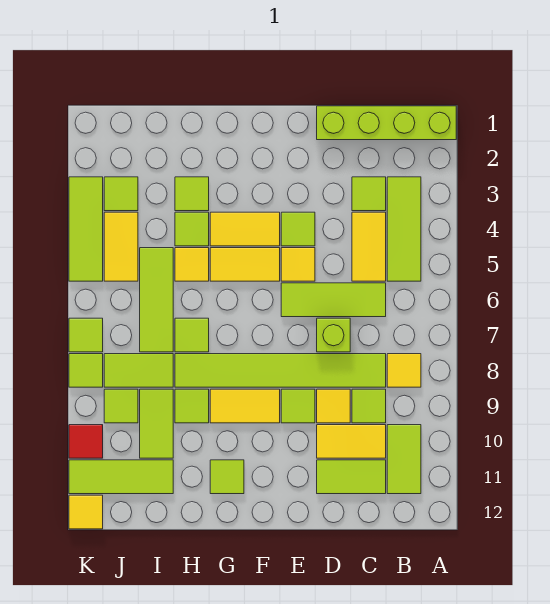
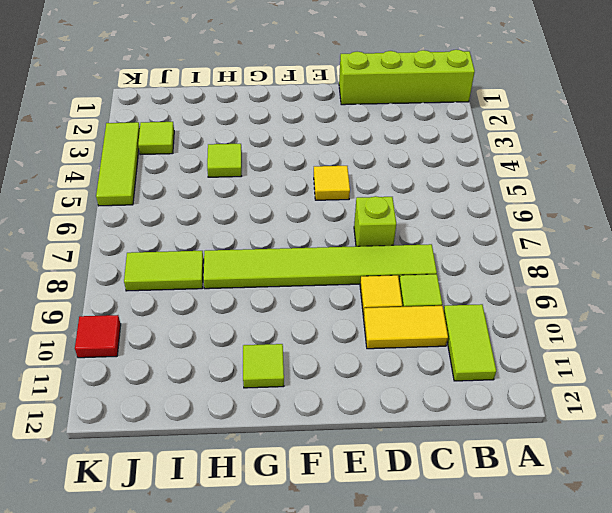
none -> lime tile B3:B5 level 1
none -> yellow tile B8 level 1
none -> lime tile C3 level 1
none -> yellow tile C4:C5 level 1

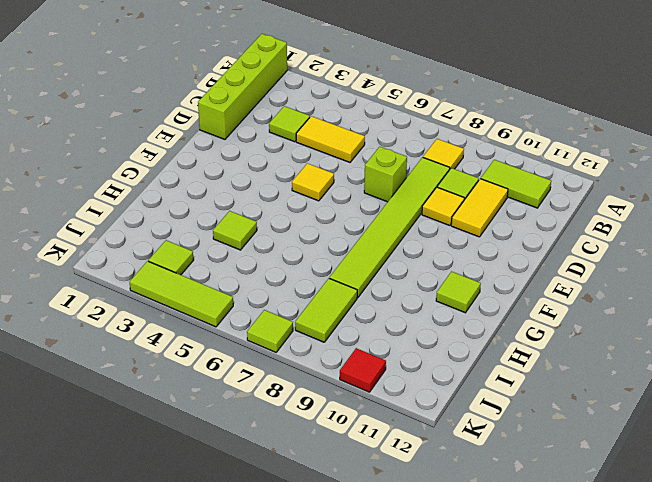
none -> lime tile B3:B5 level 1
none -> lime tile C6:E6 level 1
none -> lime tile C11:D11 level 1
none -> lime tile E4 level 1

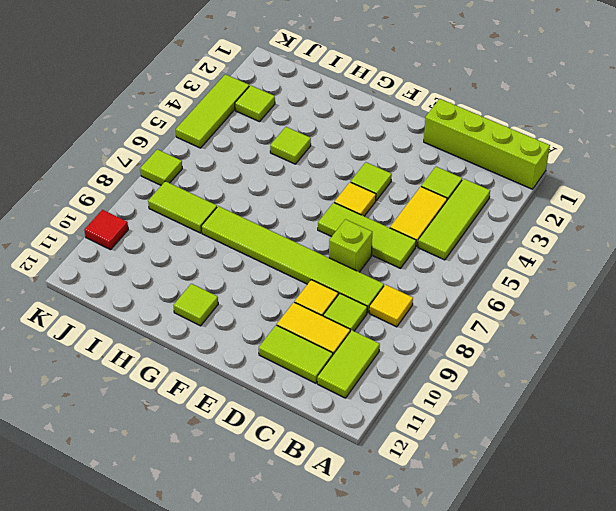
none -> lime tile E9 level 1
none -> yellow tile F4:G4 level 1
none -> yellow tile F5:G5 level 1
none -> yellow tile F9:G9 level 1

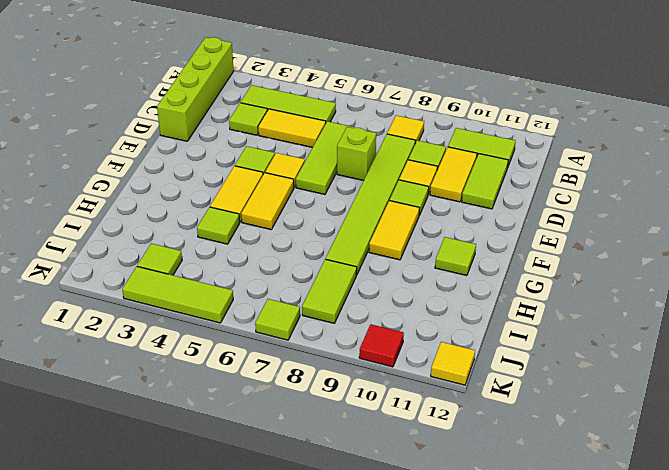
none -> lime tile H3 level 1
none -> yellow tile H5 level 1
none -> lime tile H7 level 1
none -> lime tile H9 level 1

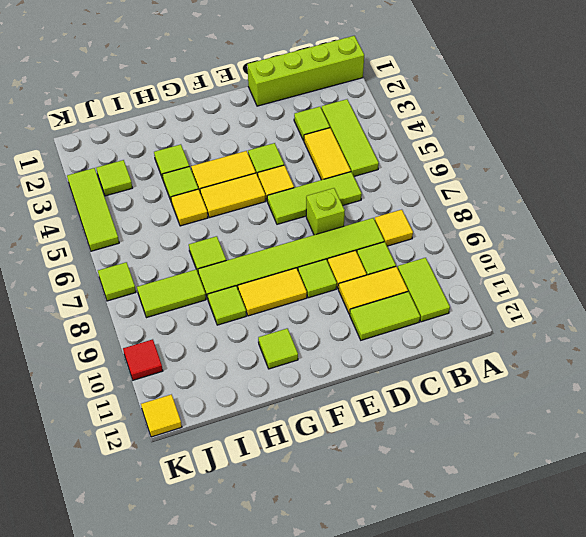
none -> lime tile I5:I7 level 1
none -> lime tile I9:I10 level 1
none -> lime tile I11:K11 level 1
none -> yellow tile J4:J5 level 1

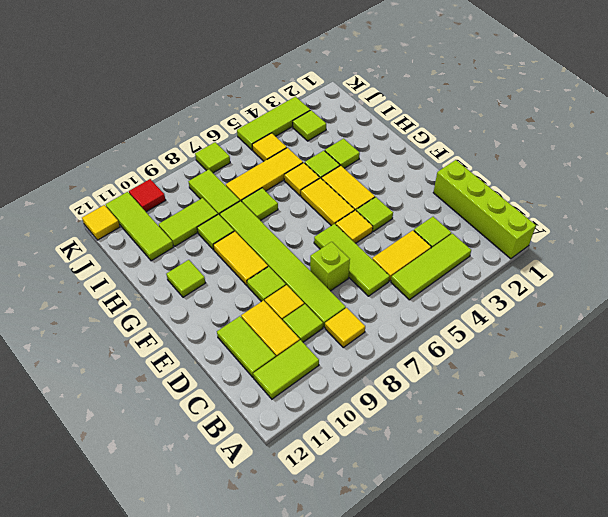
yellow tile I5:I7 level 1 -> lime tile I5:I7 level 1
yellow tile J5 level 1 -> yellow tile J4:J5 level 1
none -> lime tile J9 level 1
none -> lime tile K8 level 1

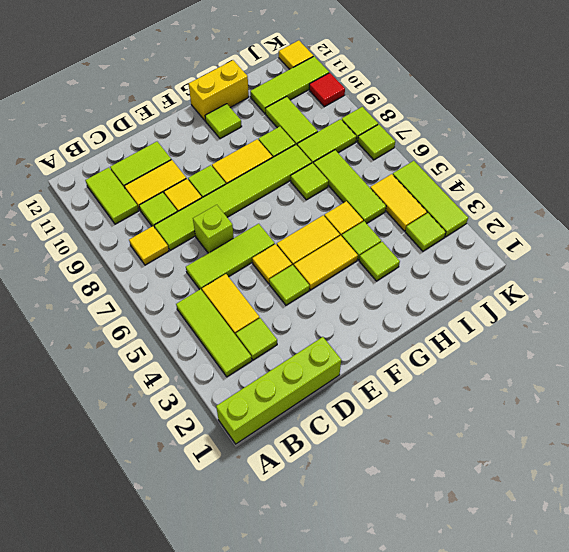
yellow brick G12:H12 level 1 -> none
none -> lime tile J9 level 1

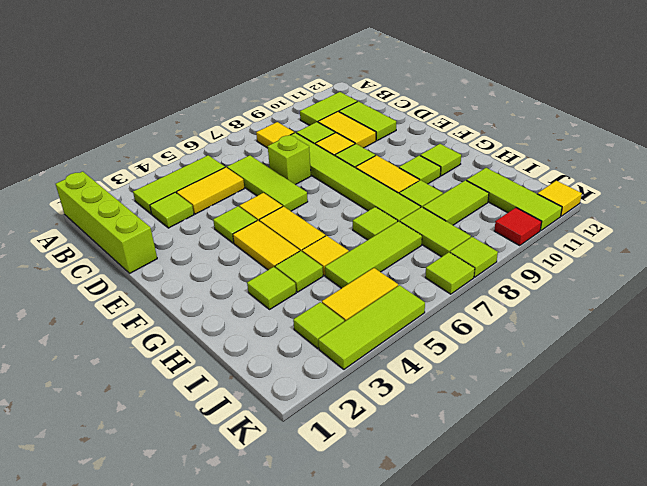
lime tile G10 level 1 -> lime tile J9 level 1

